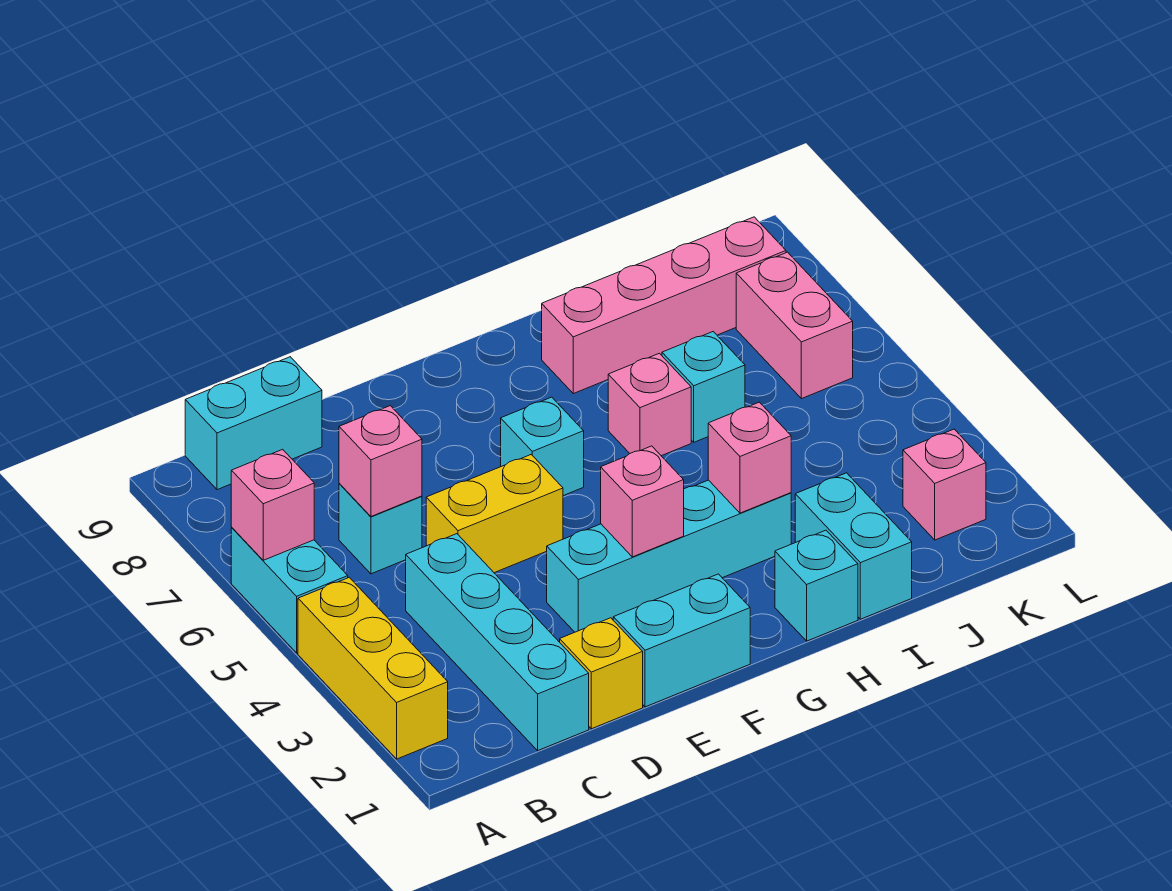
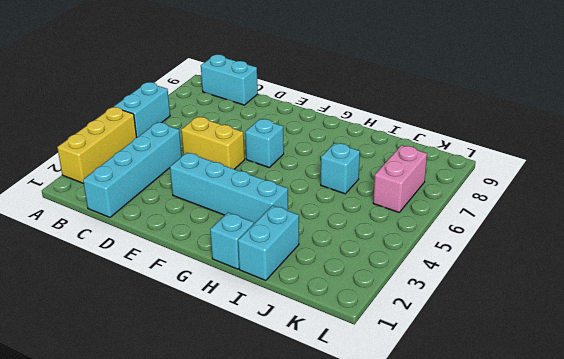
none -> cyan brick C6 level 1
none -> yellow brick D1 level 1
none -> cyan brick E1:F1 level 1

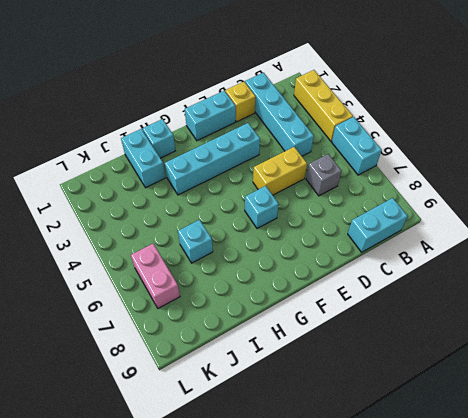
grey brick C6 level 1 -> cyan brick C6 level 1
none -> pink brick H6 level 1
none -> pink brick H8:K8 level 1
none -> pink brick K2 level 1

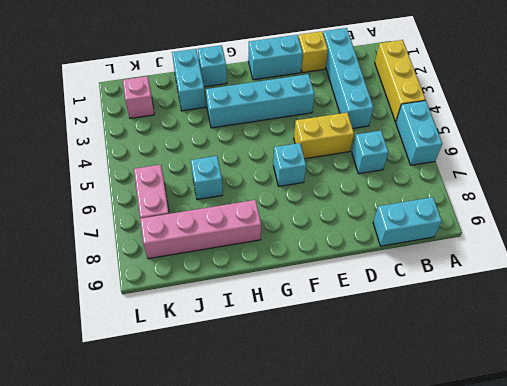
none -> pink brick H6 level 1
none -> pink brick A6 level 2
none -> pink brick C6 level 2

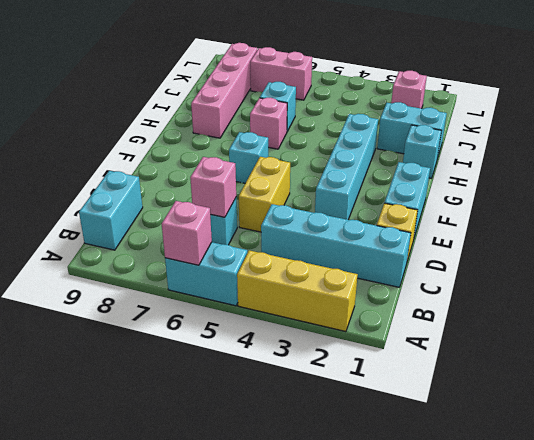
none -> pink brick F3 level 2
none -> pink brick H3 level 2

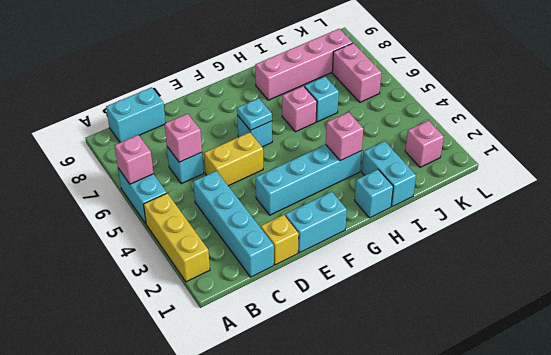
cyan plate F6 level 2 -> none
none -> pink brick F3 level 2

